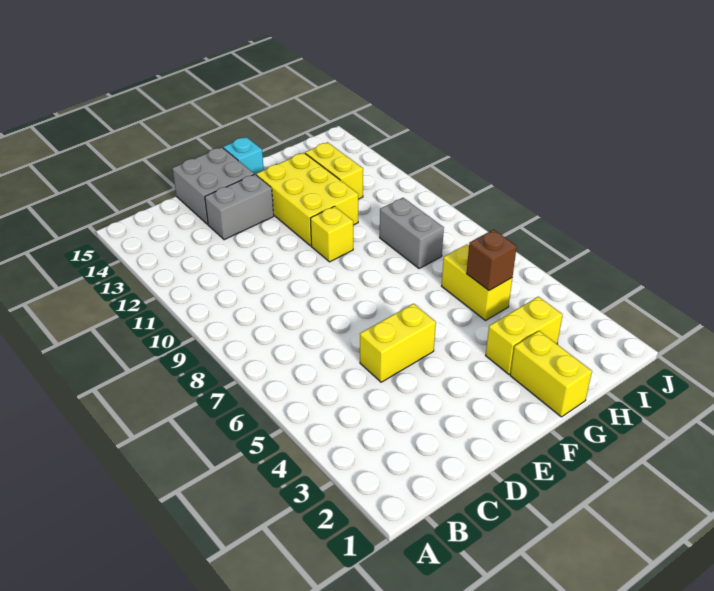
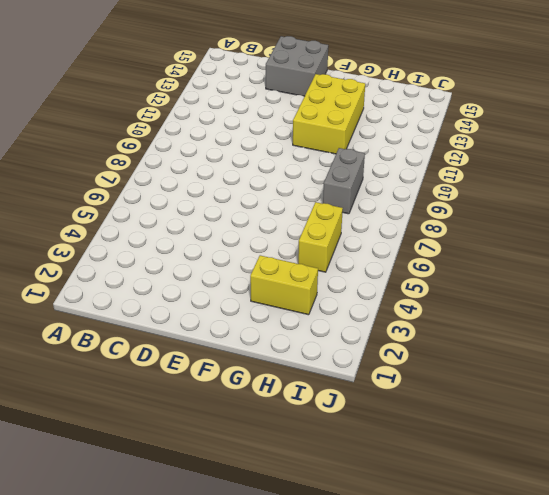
none -> yellow brick D5:E5 level 1
none -> grey brick D13:E13 level 1
none -> yellow brick F10 level 1

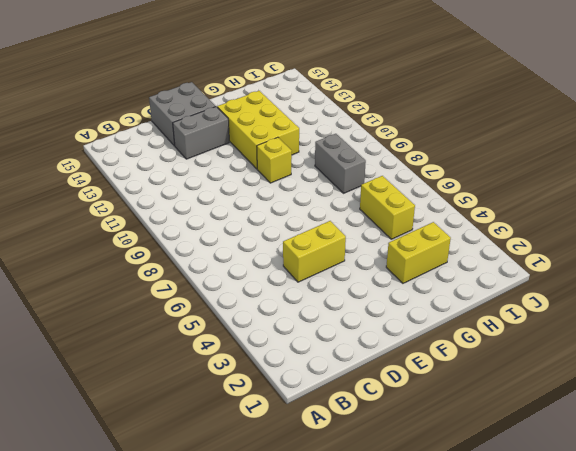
none -> cyan brick F15 level 1
none -> yellow brick G1:G2 level 1
none -> yellow brick H12:H13 level 1

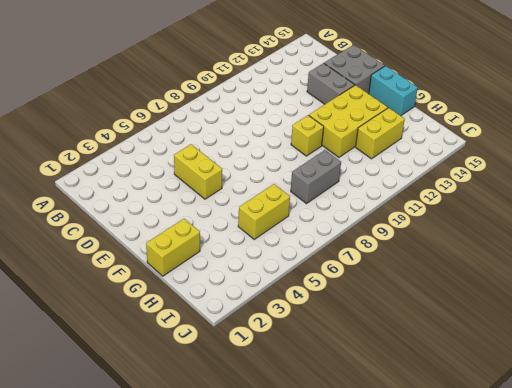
cyan brick F15:G15 level 1 -> cyan brick F15 level 1
none -> yellow brick G3:H3 level 1
none -> brown brick H5 level 2

